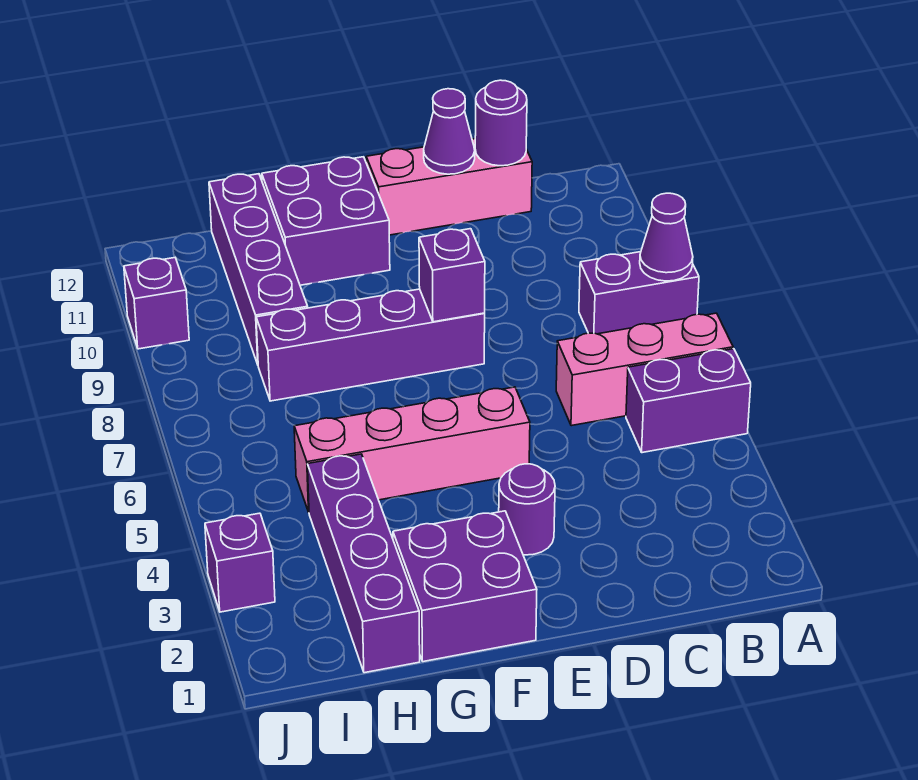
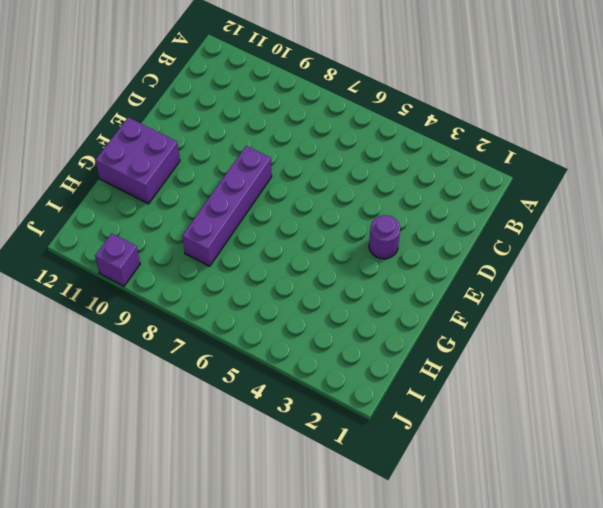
none -> purple brick A5:B5 level 1
none -> pink brick A6:C6 level 1
none -> purple brick A8:B8 level 1

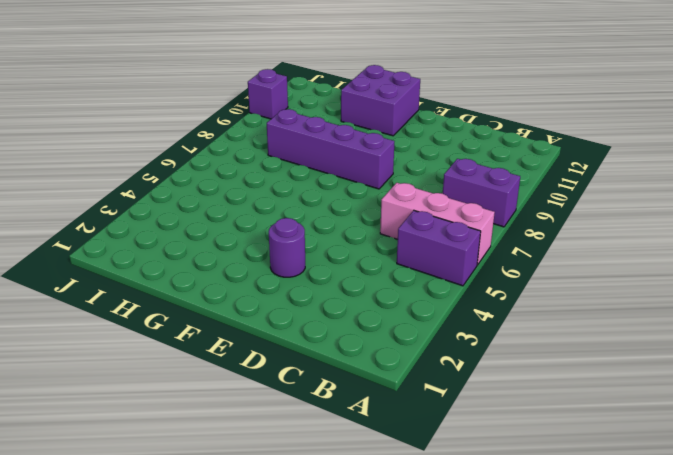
none -> pink brick C12:E12 level 1
none -> pink brick E5:H5 level 1
none -> purple brick F1:G2 level 1

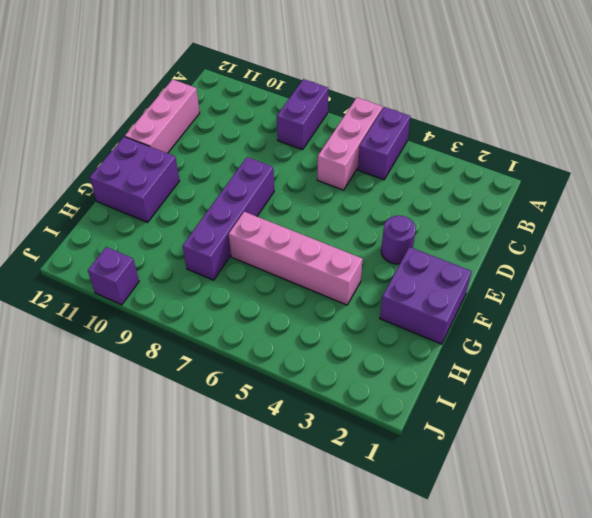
pink brick G4:G7 level 1 -> pink brick E5:H5 level 1
none -> purple brick H1:H4 level 1
none -> purple brick H9:H12 level 1
none -> purple brick J3 level 1

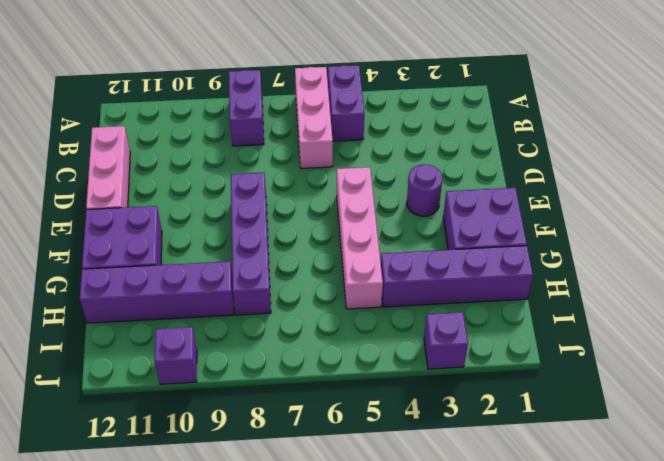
none -> purple cone A8 level 2
none -> purple round brick C12 level 2
none -> purple cone D12 level 2

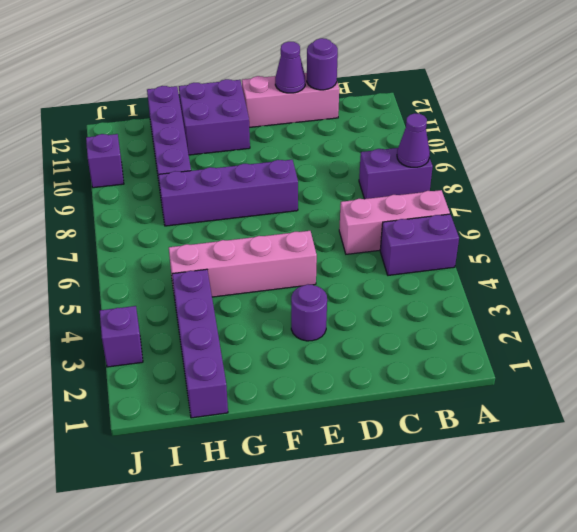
none -> purple brick F1:G2 level 1
none -> purple brick E8 level 2

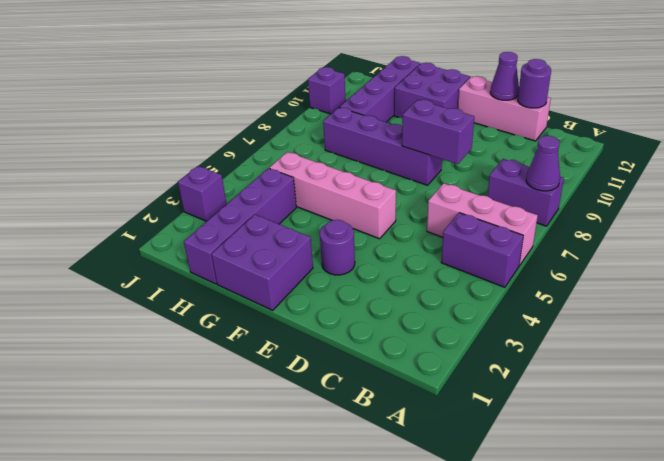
purple brick D8:E8 level 2 -> purple brick E8 level 2

